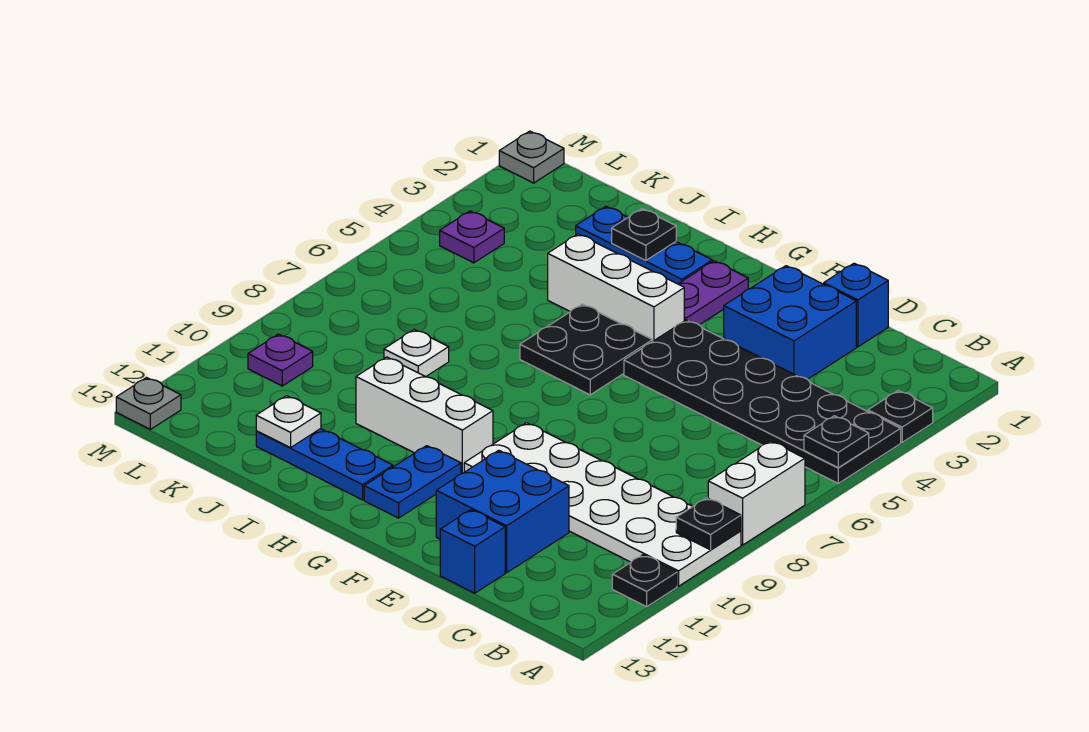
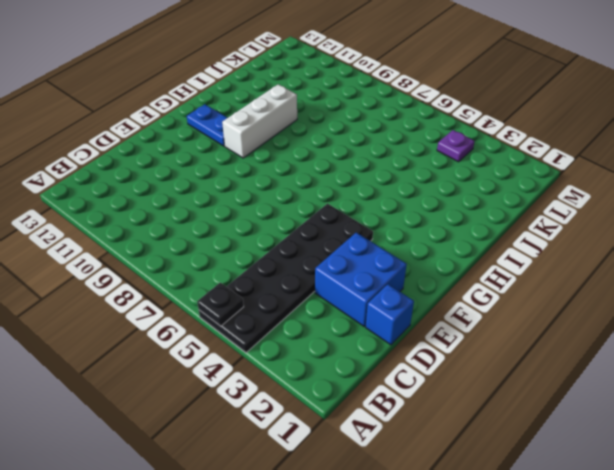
none -> black plate A3 level 1
none -> white brick A7:A8 level 1
none -> white plate A9:F10 level 1

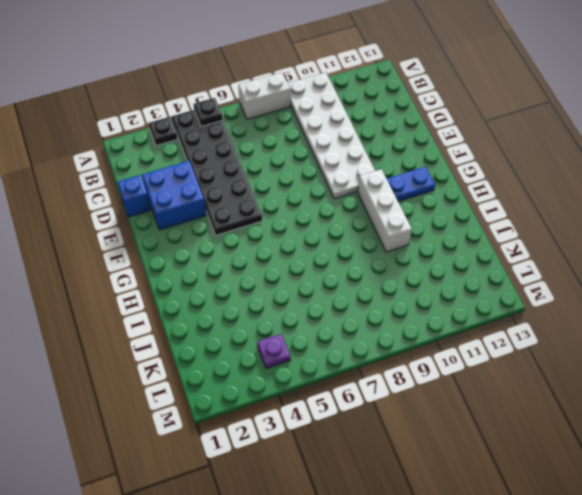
none -> black plate A11 level 1
none -> blue brick D11:E12 level 1
none -> blue brick D13 level 1

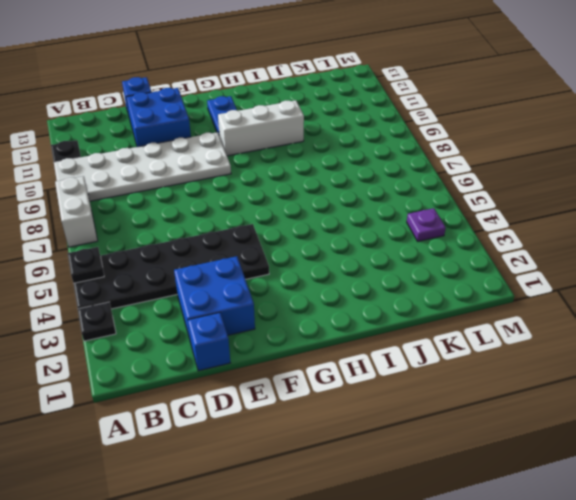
none -> purple plate G2:G3 level 1
none -> white brick G4:I4 level 1
none -> black plate G5:H6 level 1

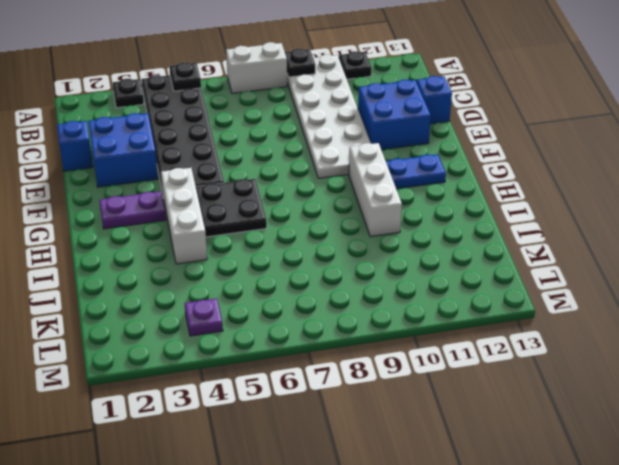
none -> blue plate H2:J2 level 1
none -> blue plate H12:J12 level 1
none -> white plate J8 level 1

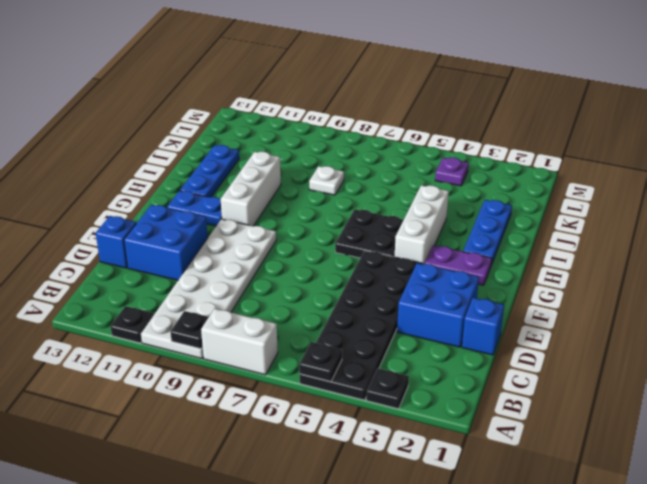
none -> purple plate L10 level 1
none -> grey plate M1 level 1
none -> grey plate M13 level 1

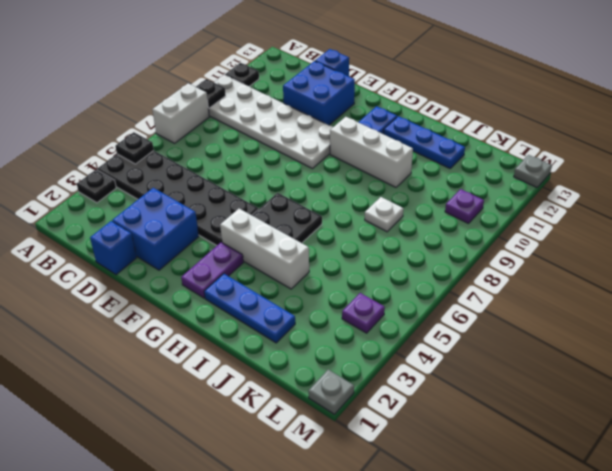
none -> black plate I2 level 2
none -> white plate J12 level 2

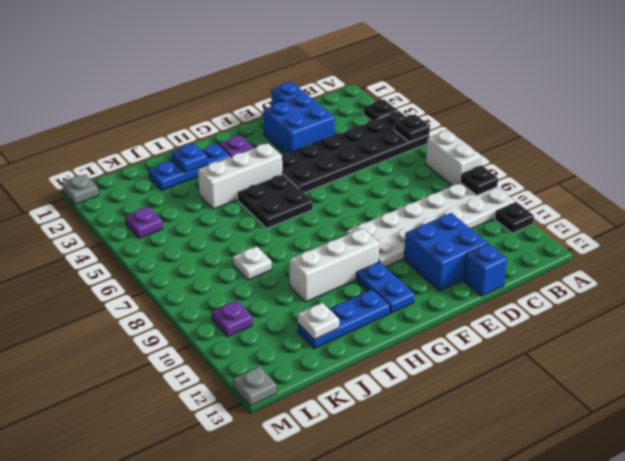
blue plate I2 level 2 -> black plate I2 level 2

